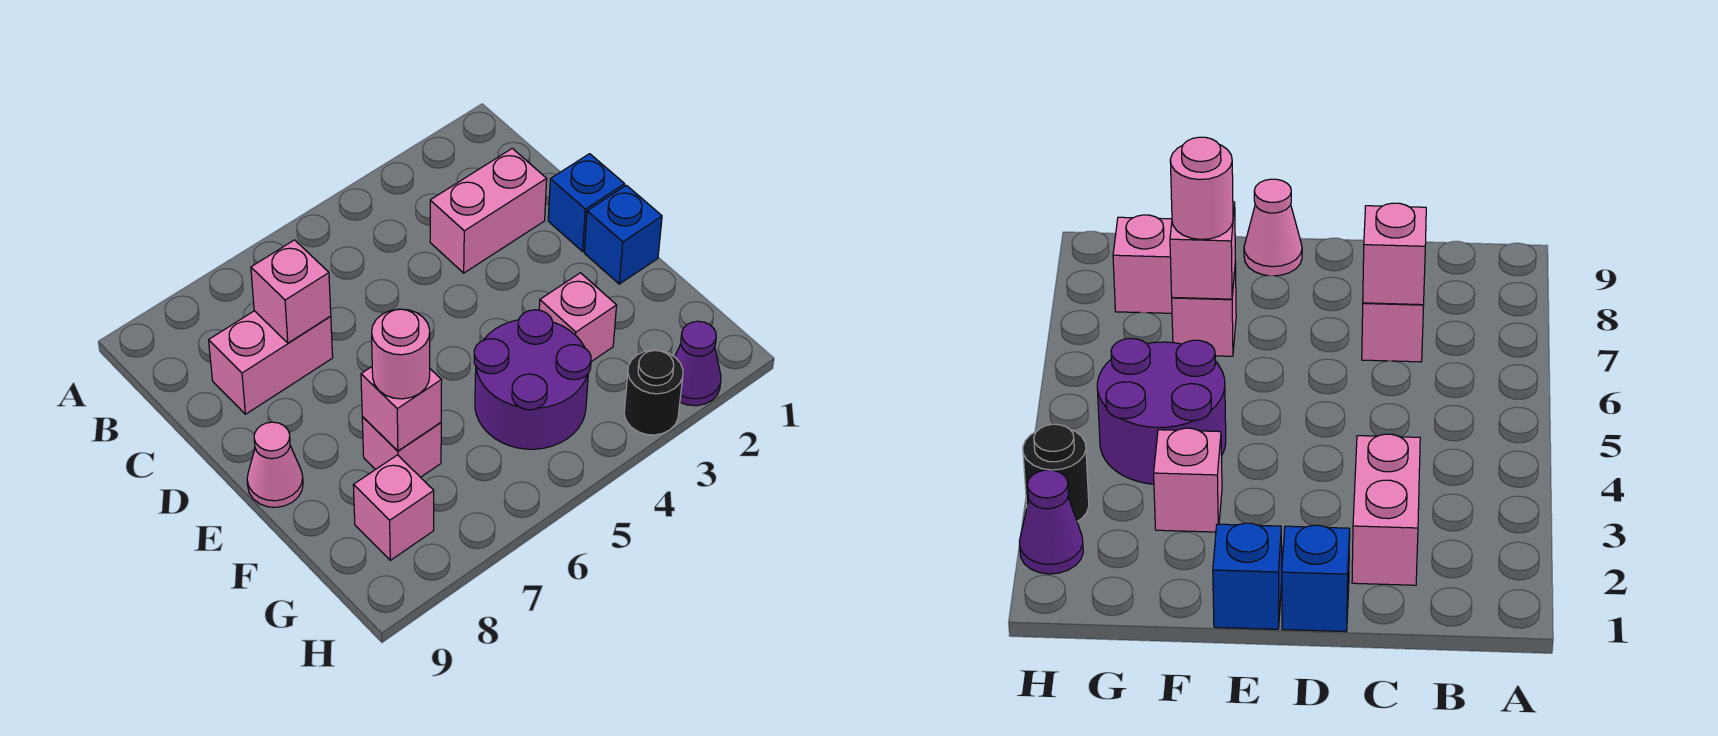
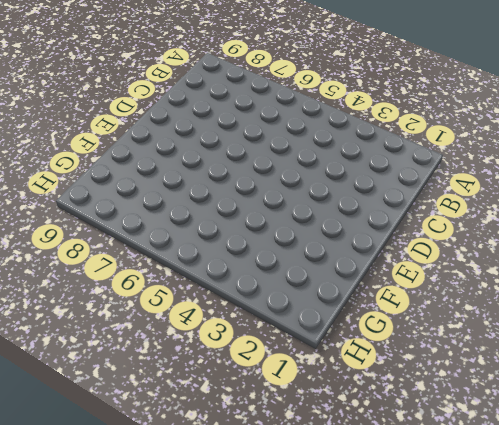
none -> pink brick C2:C3 level 1
none -> pink brick C7:C8 level 1
none -> blue brick D1 level 1

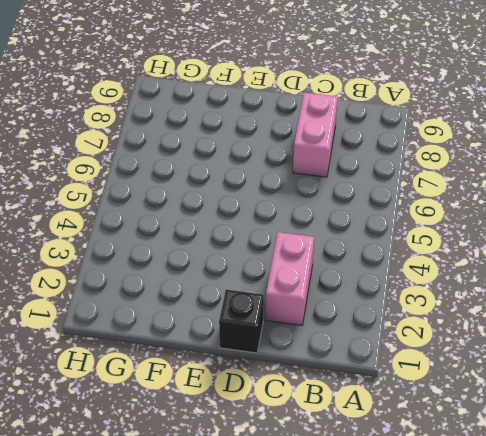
black brick D1 level 1 -> blue brick D1 level 1
none -> blue brick E1 level 1
none -> pink cone E9 level 1
none -> pink brick F3 level 1

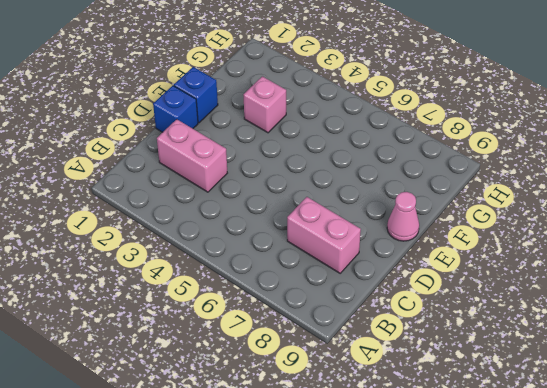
none -> purple round brick F4:G5 level 1
none -> pink brick F7 level 1
none -> pink brick G8 level 1

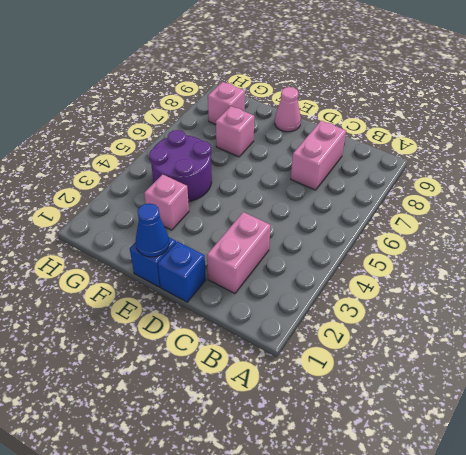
blue cone E1 level 2 -> none
none -> purple cone H2 level 1
none -> black round brick H3 level 1
none -> pink brick C7 level 2

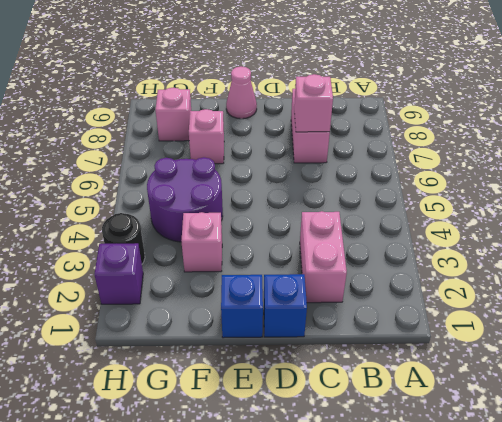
purple brick H2 level 1 -> purple cone H2 level 1
none -> pink brick F7 level 2
none -> pink round brick F7 level 3

